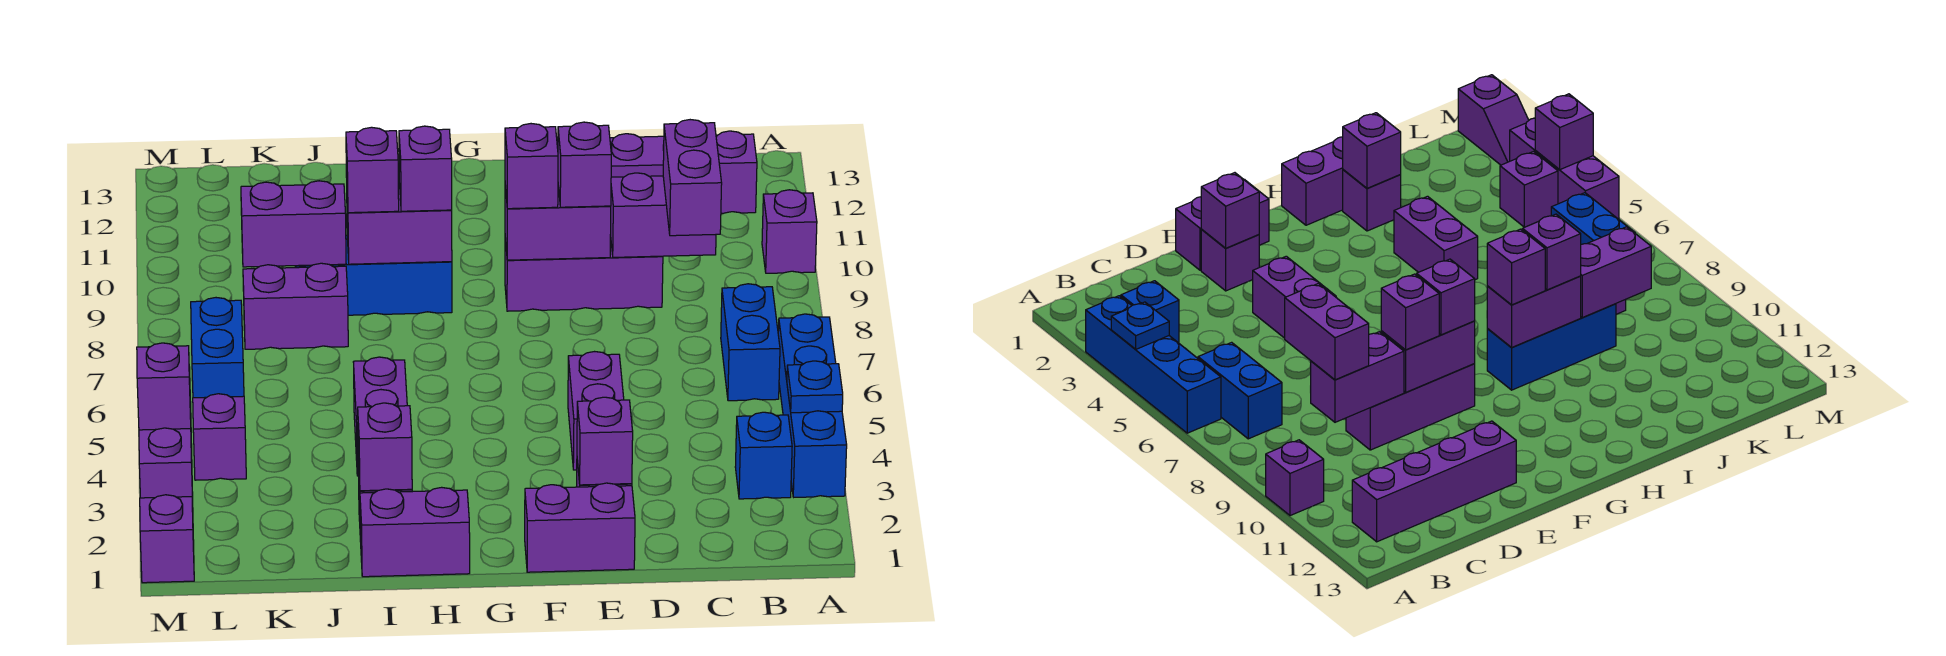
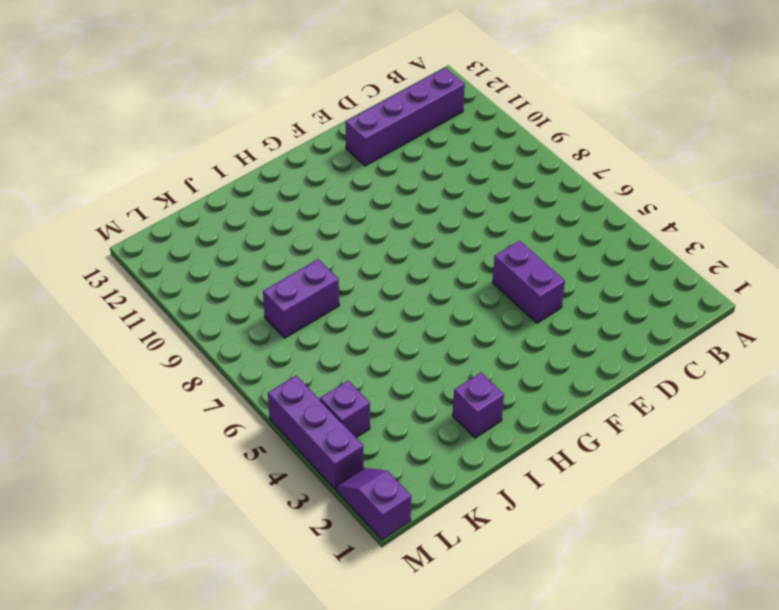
none -> blue brick A3:A6 level 1
none -> purple brick A10 level 1
none -> blue brick B3 level 1
none -> blue brick B6:B7 level 1

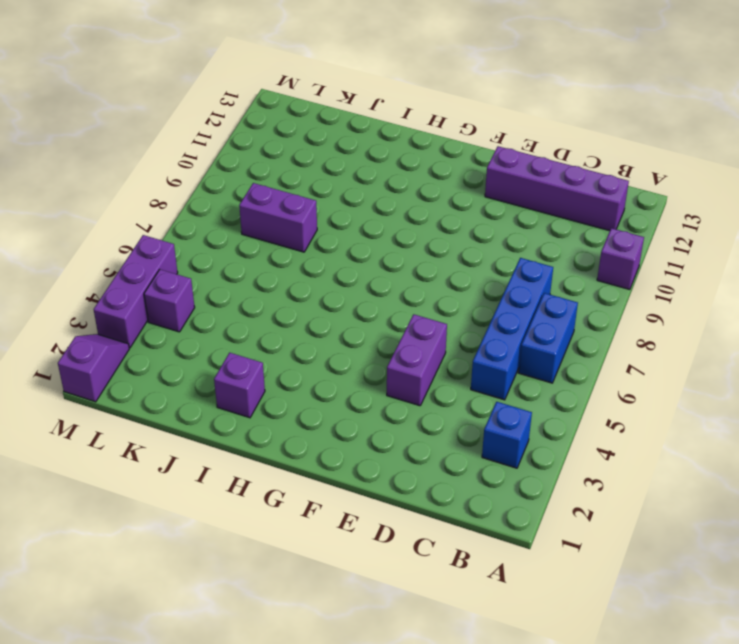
blue brick C5:C8 level 1 -> blue brick A3:A6 level 1
none -> purple brick D9:F9 level 1
none -> purple brick E1:F1 level 1
none -> purple brick E2 level 1
none -> purple brick H1:I1 level 1

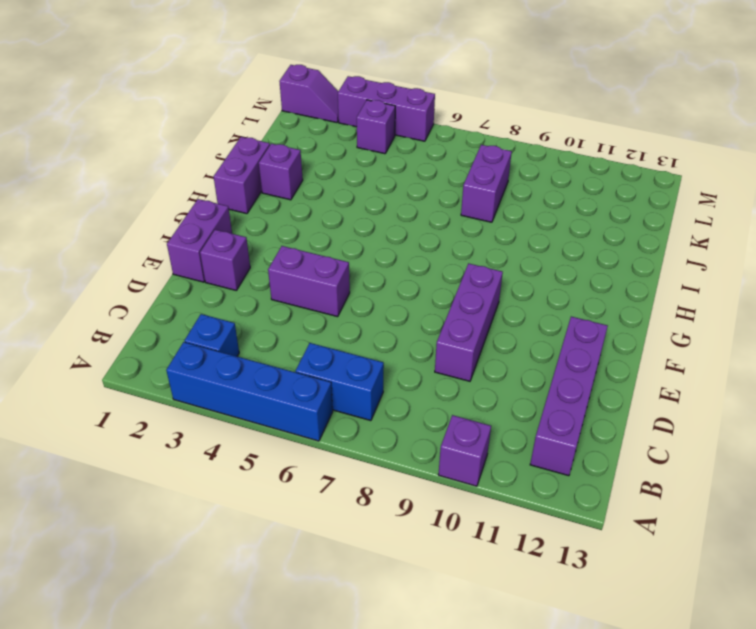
none -> blue brick H9:J9 level 1
none -> purple brick I4:I5 level 1
none -> blue brick L6:L7 level 1
none -> blue plate A4 level 2

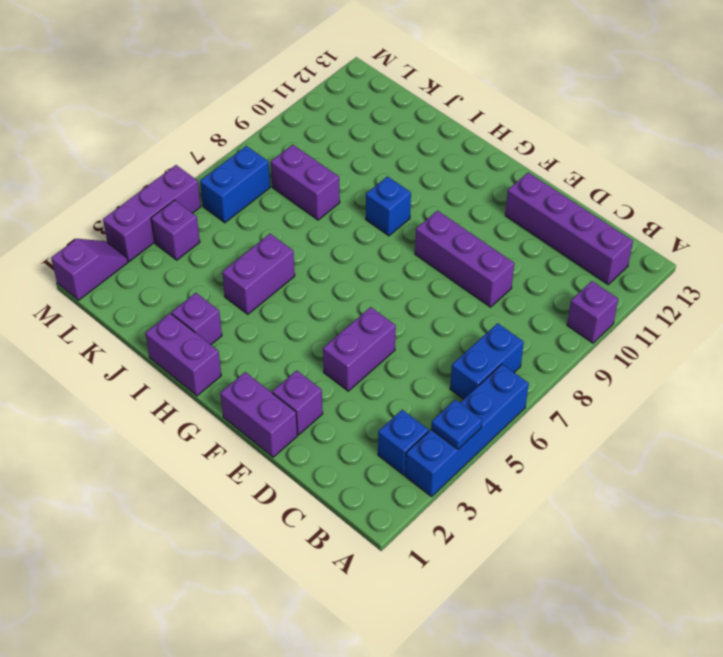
blue brick H9 level 1 -> blue brick H9:J9 level 1
none -> purple brick C9:D9 level 2
none -> purple brick E2 level 2
none -> purple brick E9:F9 level 2
none -> purple brick H9:I9 level 2

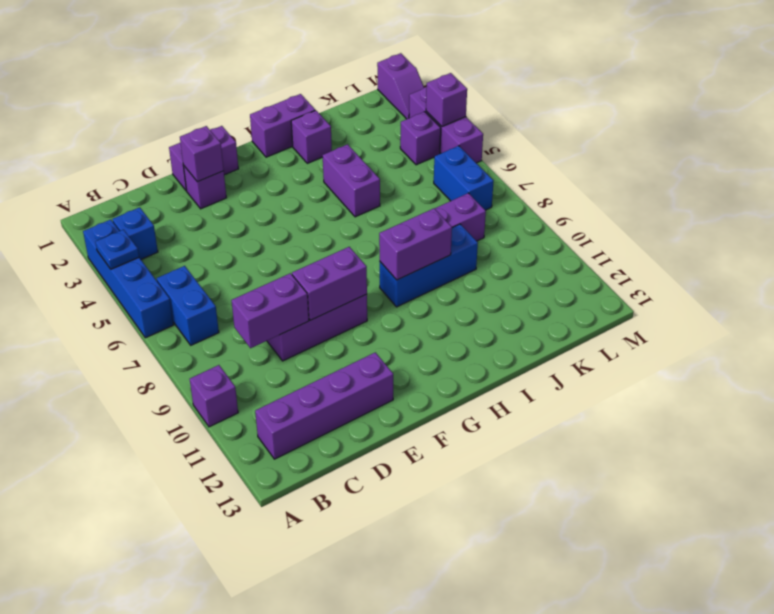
none -> purple brick E4:E5 level 1
none -> purple brick I2 level 2
none -> purple brick J9:K9 level 2
none -> purple brick C8:C9 level 3

